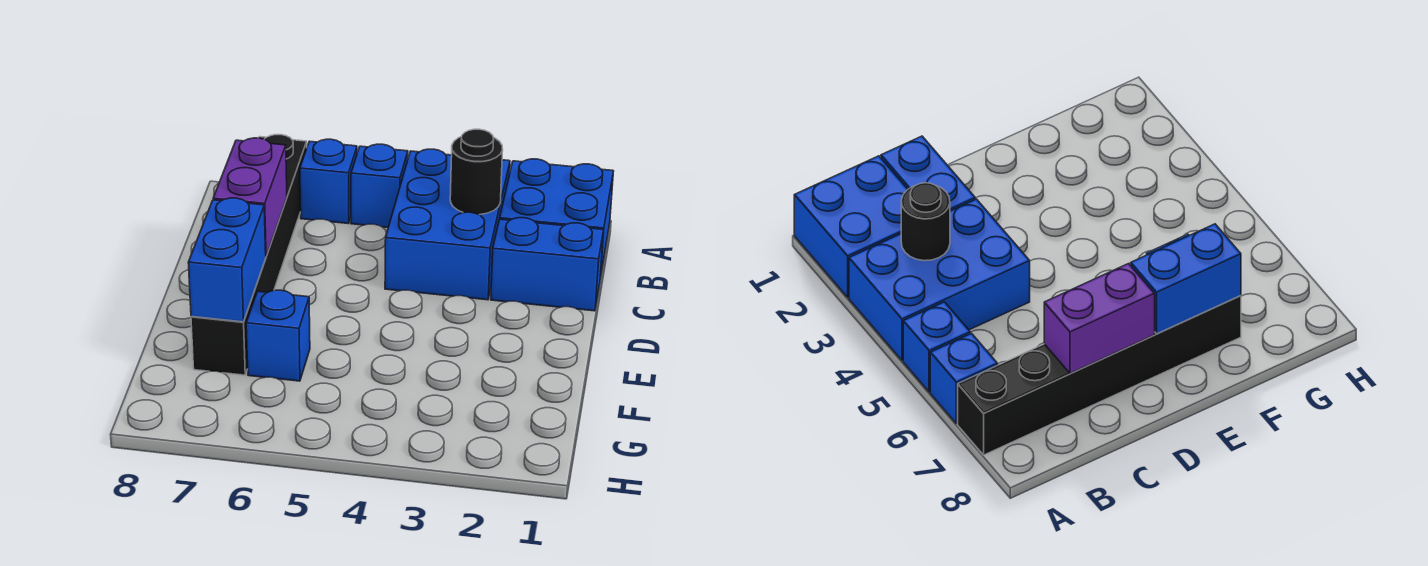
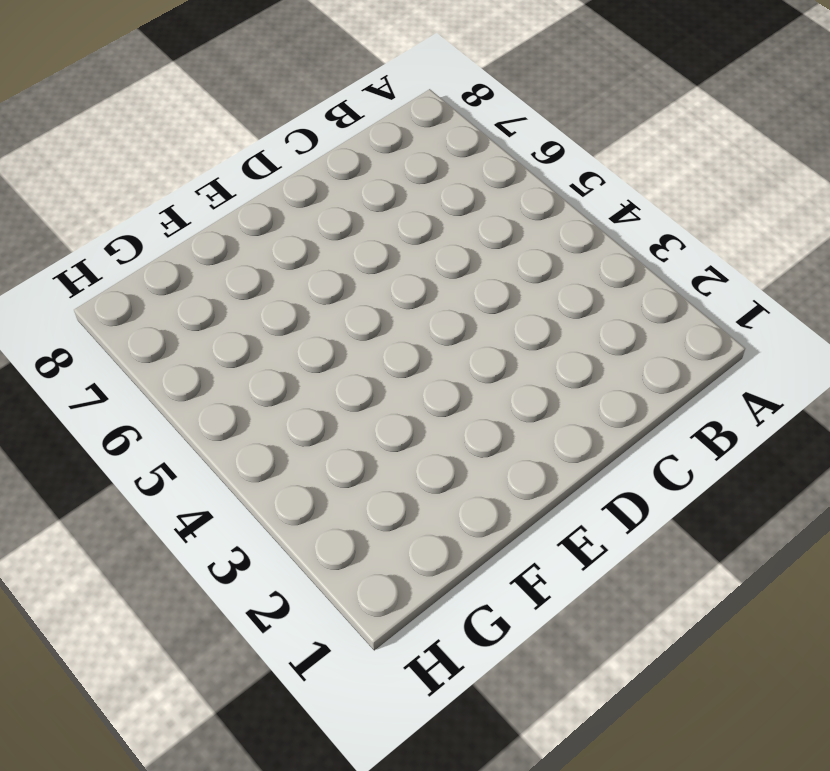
none -> blue brick A1:B2 level 1
none -> blue brick A3:C4 level 1

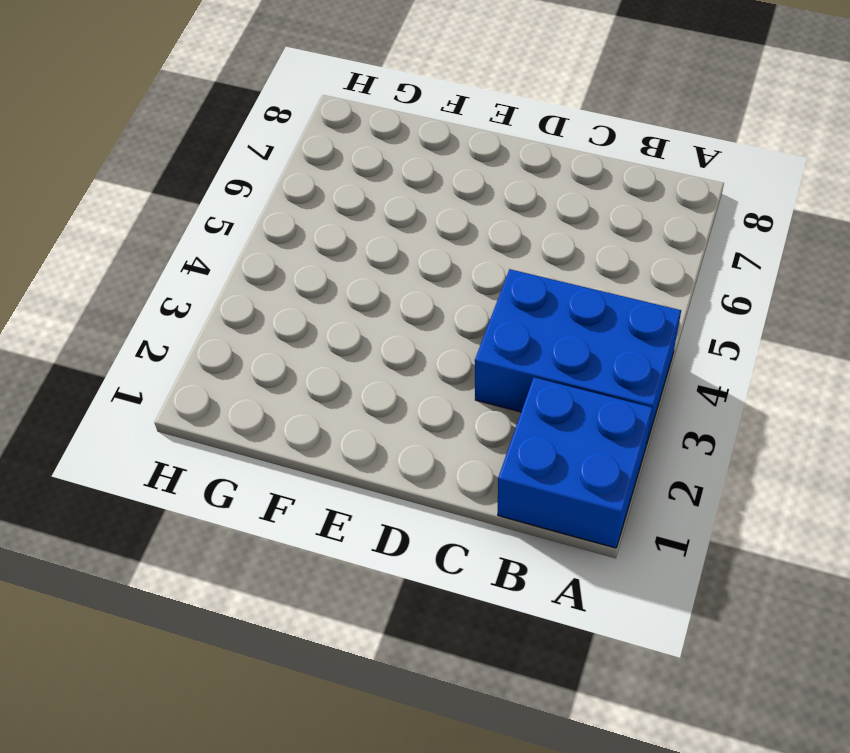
none -> blue brick A5 level 1
none -> blue brick A6 level 1

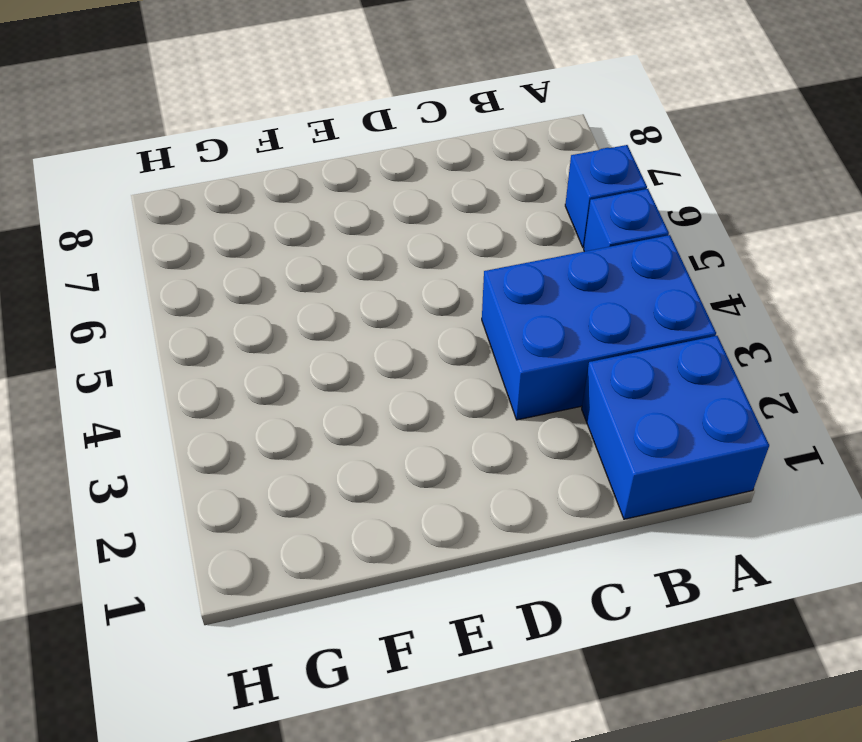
none -> black brick A7:F7 level 1
none -> blue brick C1:C2 level 1

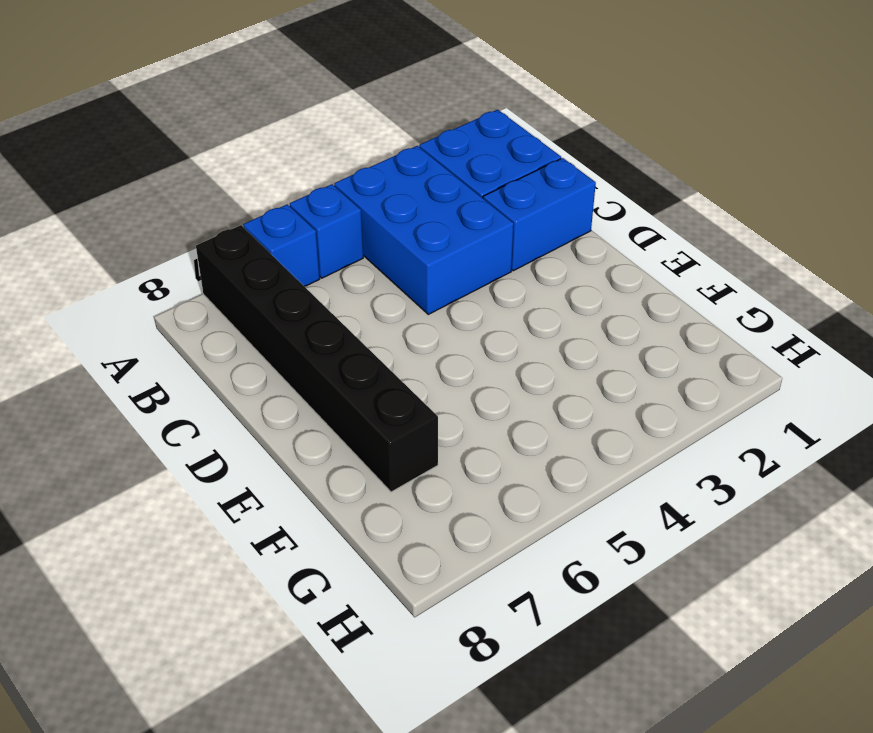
none -> blue brick F6 level 1
none -> black round brick B3 level 2

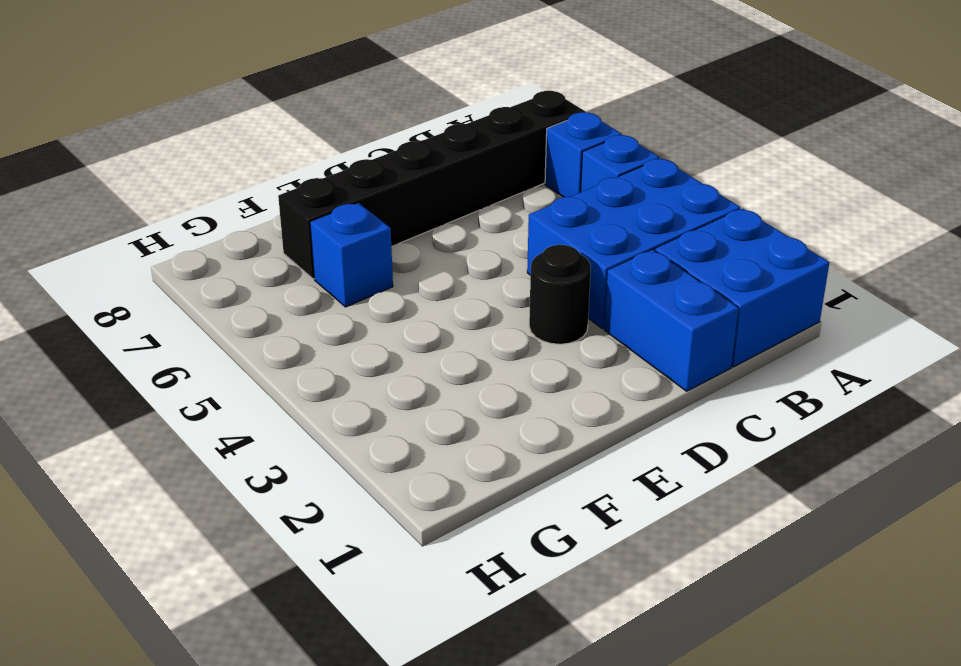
black round brick D3 level 1 -> black round brick B3 level 2
none -> purple brick C7:D7 level 2
none -> blue brick E7:F7 level 2

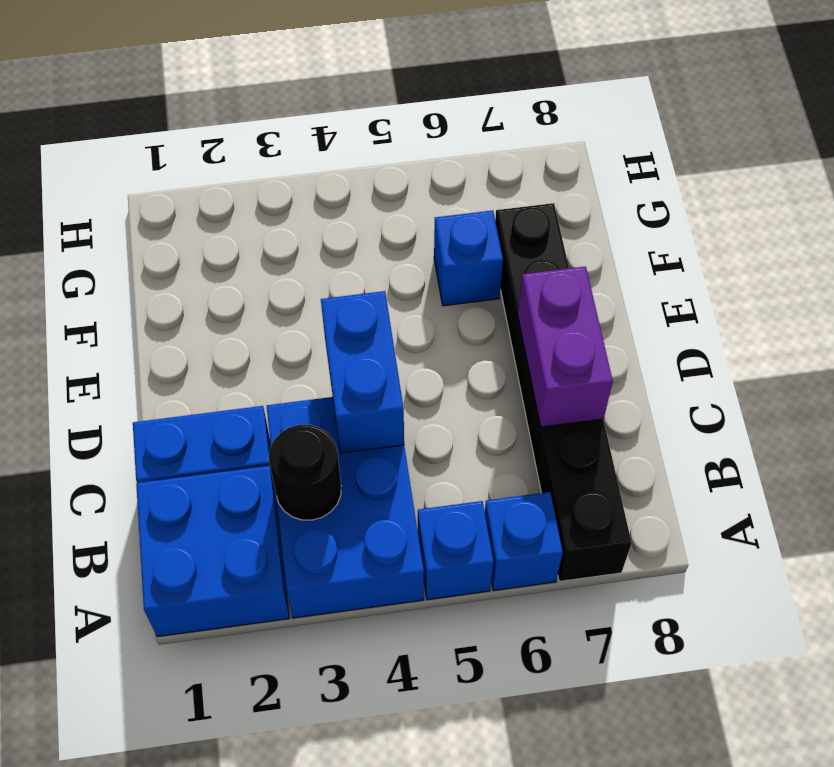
blue brick C4:D4 level 2 -> blue brick E7:F7 level 2

